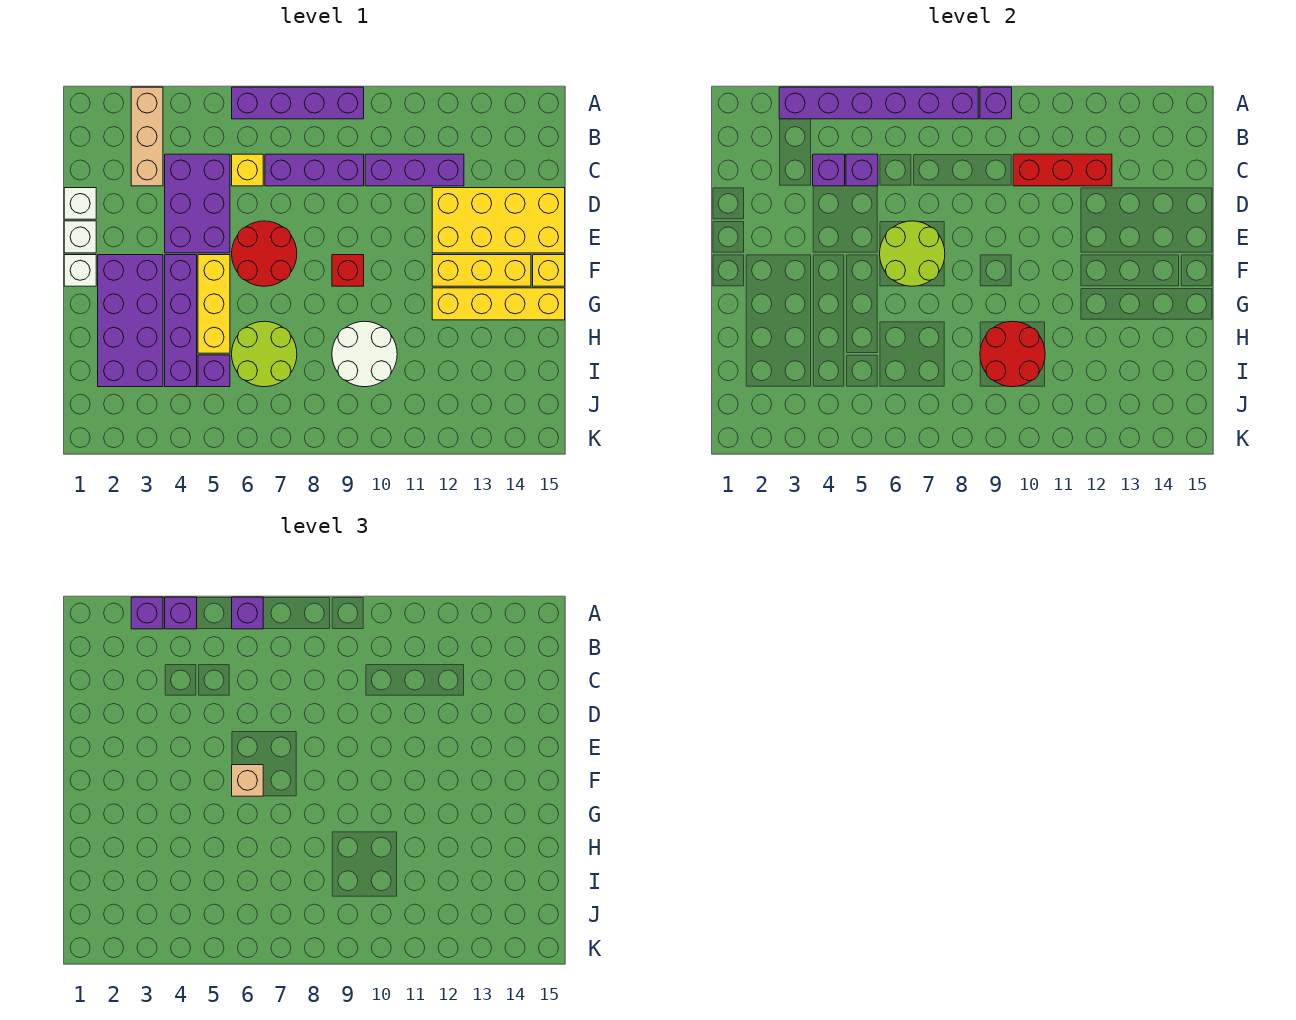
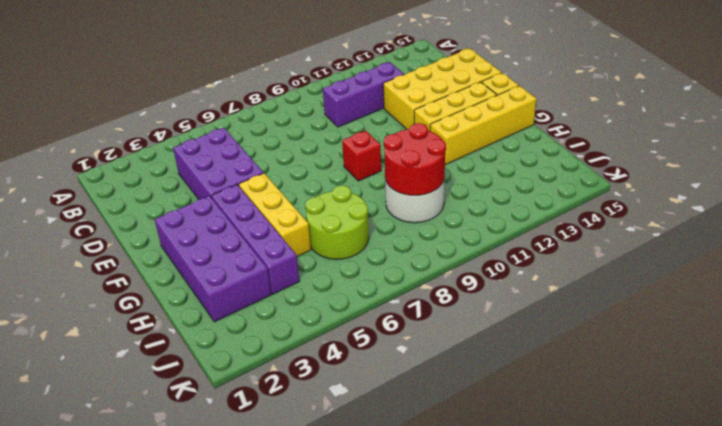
none -> tan brick A3:C3 level 1
none -> purple brick A6:A9 level 1
none -> yellow brick C6 level 1
none -> purple brick C7:C9 level 1

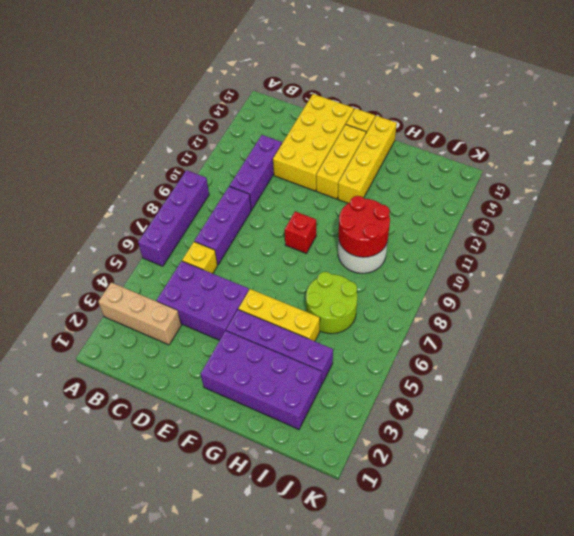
none -> white brick D1 level 1
none -> white brick E1 level 1
none -> red round brick E6:F7 level 1
none -> white brick F1 level 1

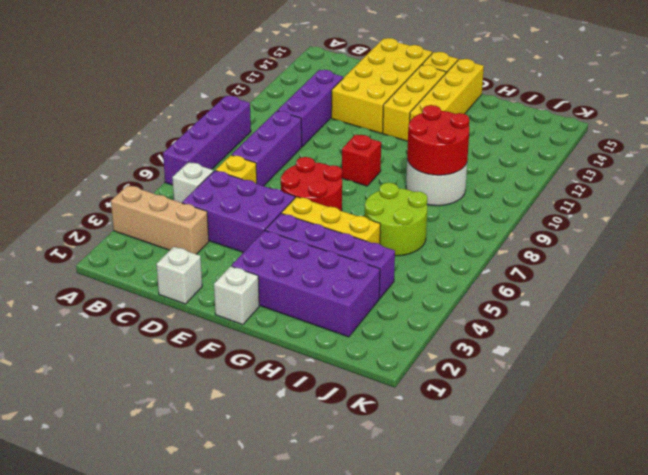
white brick B5 level 1 -> white brick E1 level 1
none -> purple brick I5 level 1
none -> purple brick A3:A8 level 2
none -> purple brick A9 level 2
none -> purple brick C4 level 2

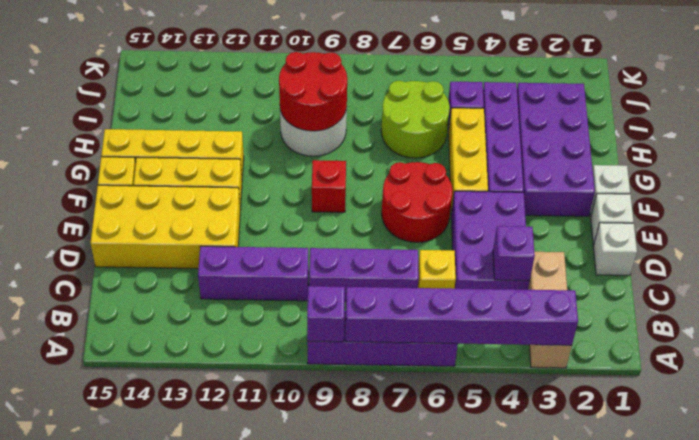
none -> purple brick C5 level 2
none -> red brick C10:C12 level 2
none -> lime round brick E6:F7 level 2
none -> purple brick A3 level 3

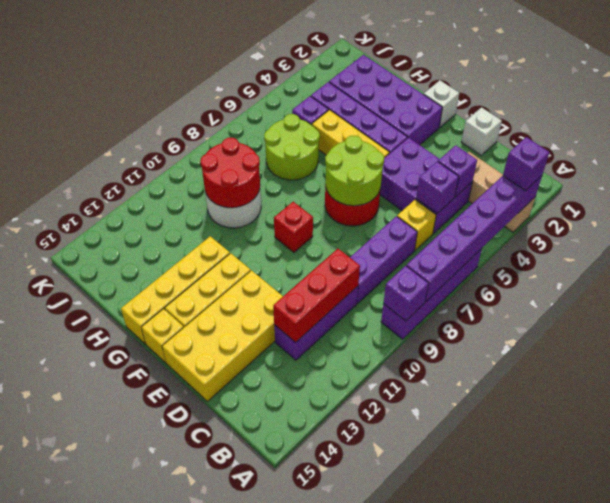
none -> white brick E1 level 1
none -> purple brick A4 level 3
none -> purple brick A6 level 3
none -> tan brick F6 level 3

